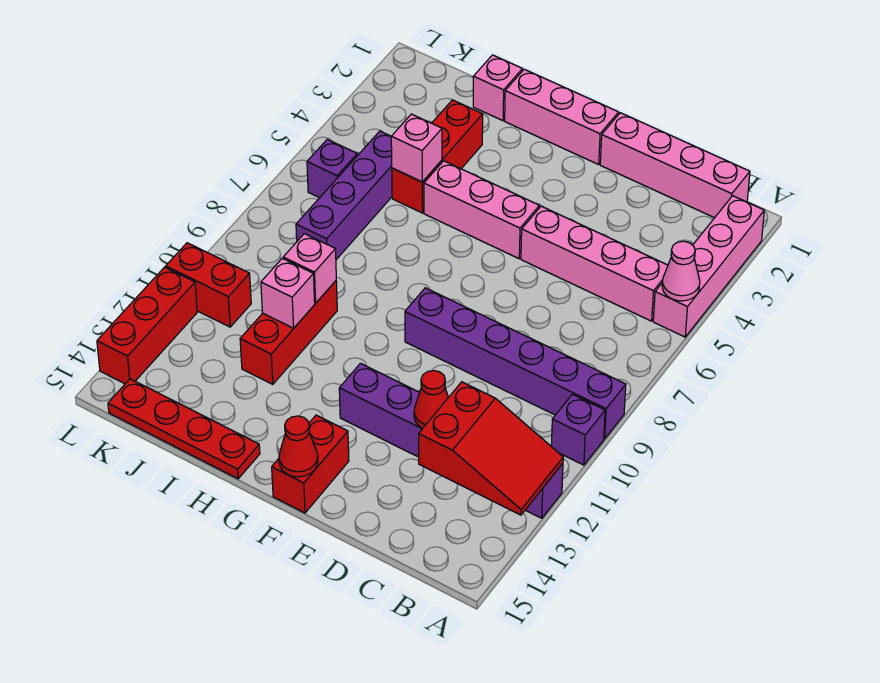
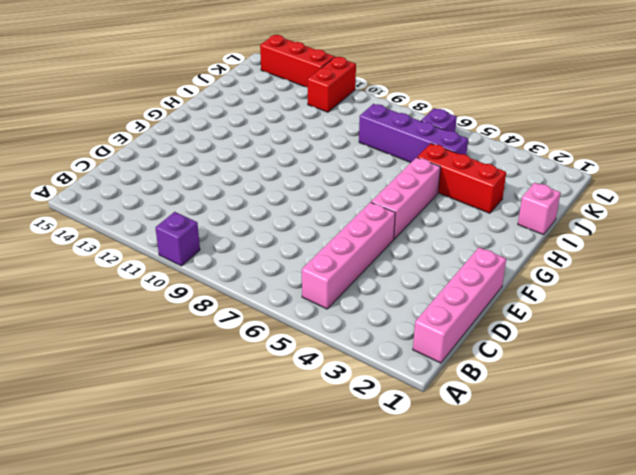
none -> pink brick A2:A5 level 1
none -> purple brick A9:F9 level 1
none -> purple brick A12:F12 level 1

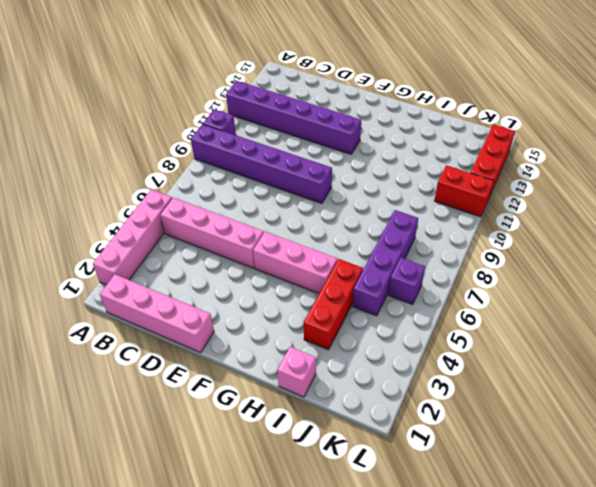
none -> pink brick F1:H1 level 1
none -> red brick F14:F15 level 1
none -> red plate H15:K15 level 1

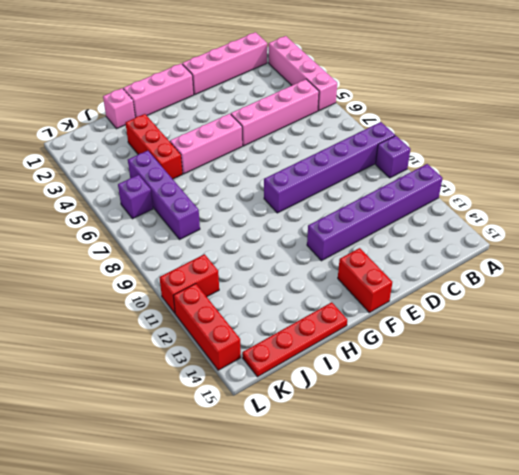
none -> red brick I10:I12 level 1
none -> pink cone A5 level 2
none -> red slope A12:C13 level 2 top C

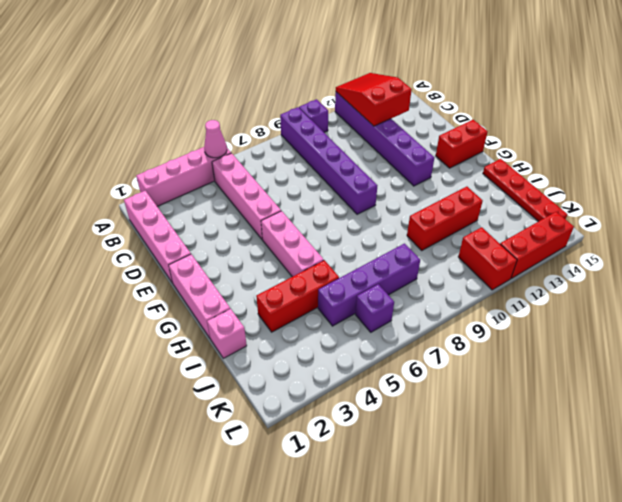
none -> red cone D12 level 2
none -> red cone F15 level 2
none -> pink brick I5 level 2

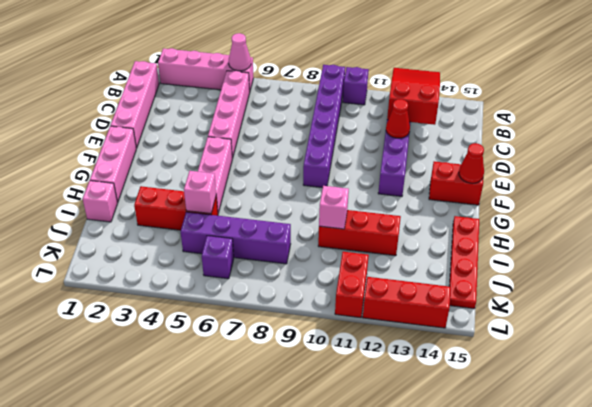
none -> pink brick I11 level 2

